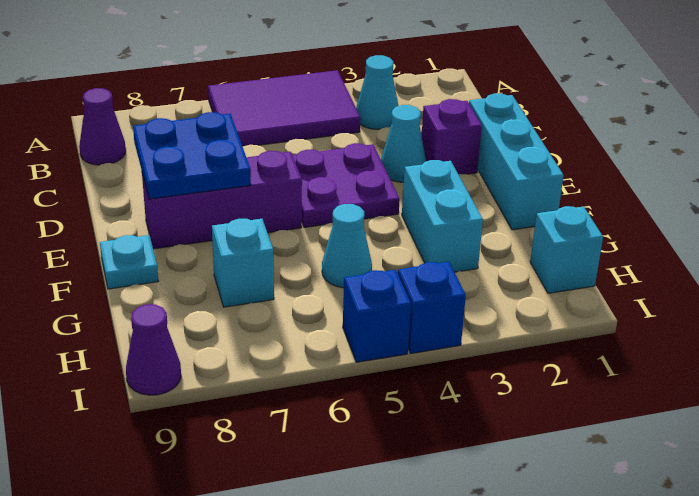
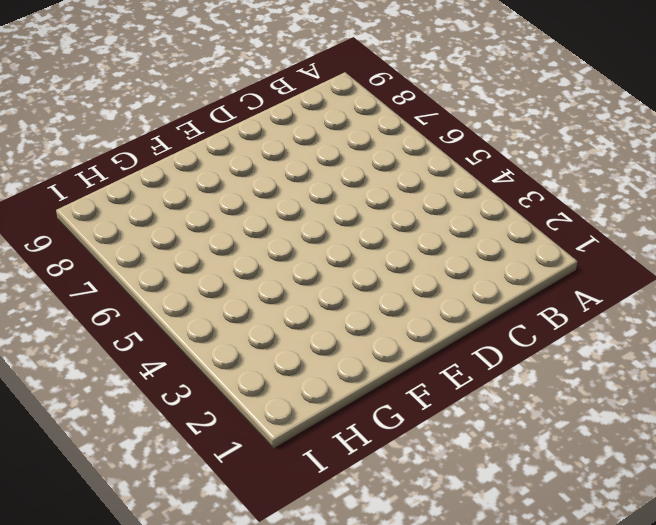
none -> purple tile A4:B6 level 1
none -> cyan cone B3 level 1
none -> purple cone B9 level 1

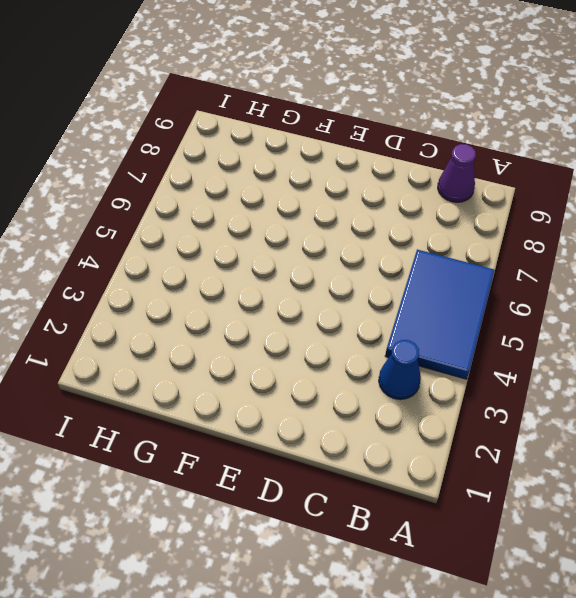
blue tile A4:B6 level 1 -> purple tile A4:B6 level 1
blue cone B3 level 1 -> cyan cone B3 level 1
none -> cyan brick D1:F1 level 1
none -> purple brick D2 level 1
none -> cyan cone D3 level 1

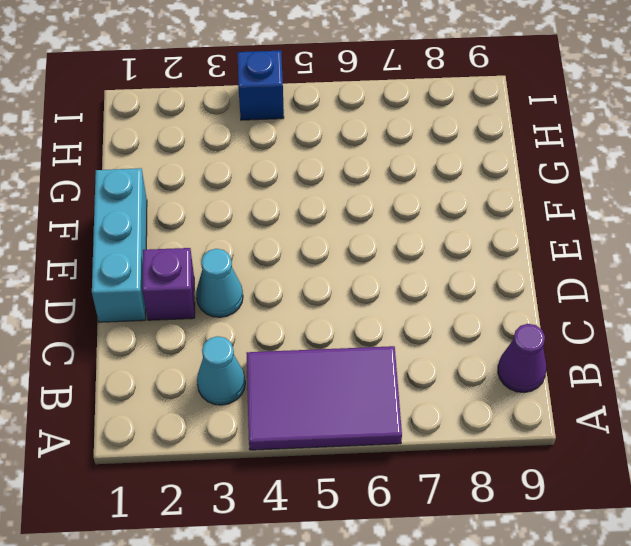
none -> purple plate D4:E5 level 1
none -> purple brick E6:E8 level 1
none -> cyan brick F3:G3 level 1

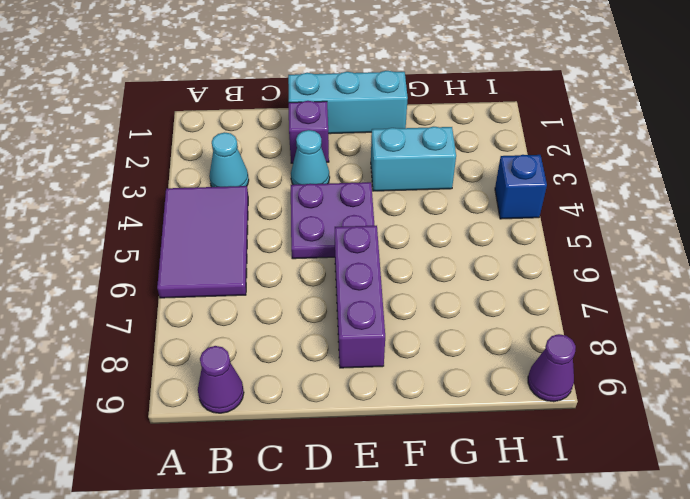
none -> cyan plate F9 level 1
none -> cyan cone G5 level 1
none -> cyan brick G7 level 1

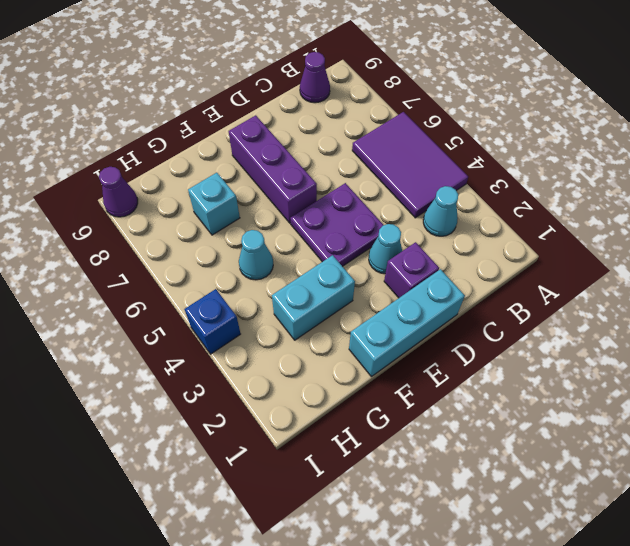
none -> cyan plate F9 level 1
none -> cyan brick H1 level 1
none -> blue brick I5 level 1

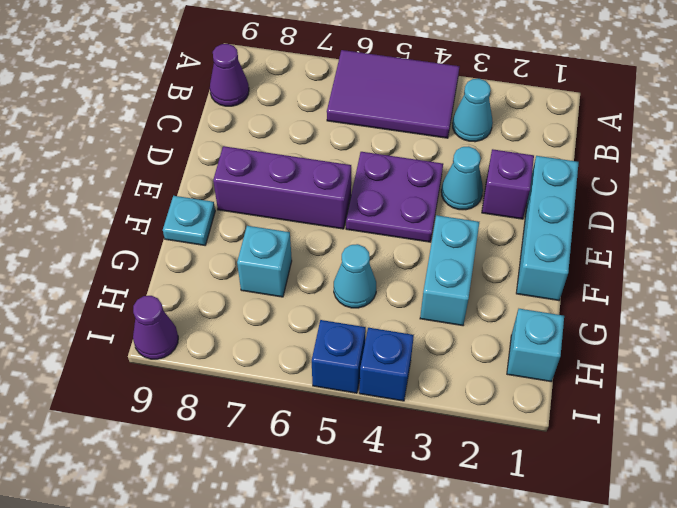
none -> blue plate D7:E8 level 2

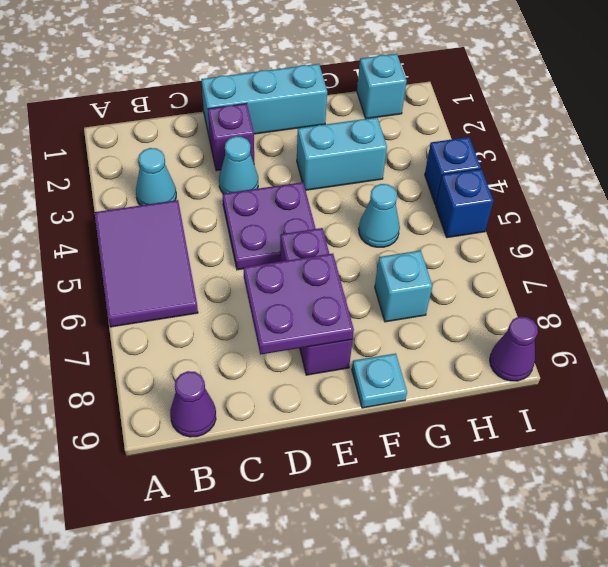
purple plate D7:E8 level 2 -> blue plate D7:E8 level 2

